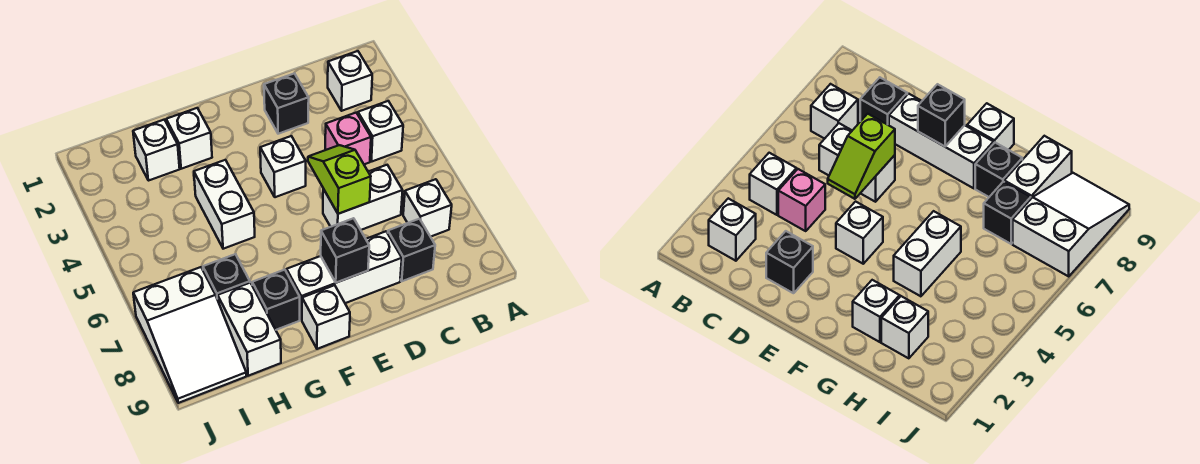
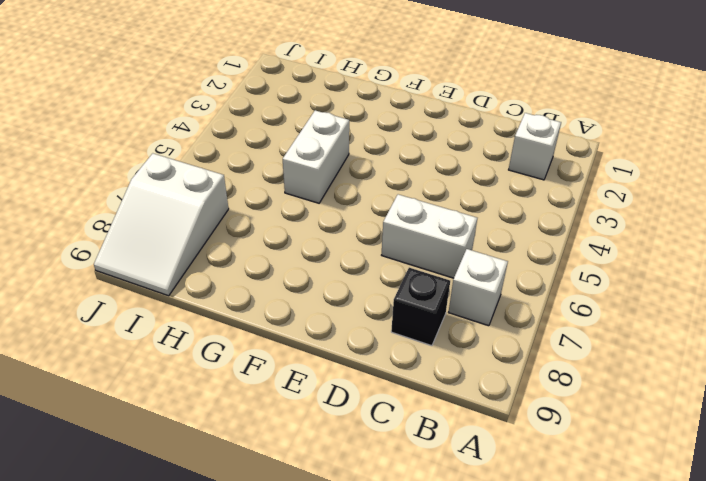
none -> white brick B4 level 1
none -> pink brick C4 level 1
none -> black brick D2 level 1

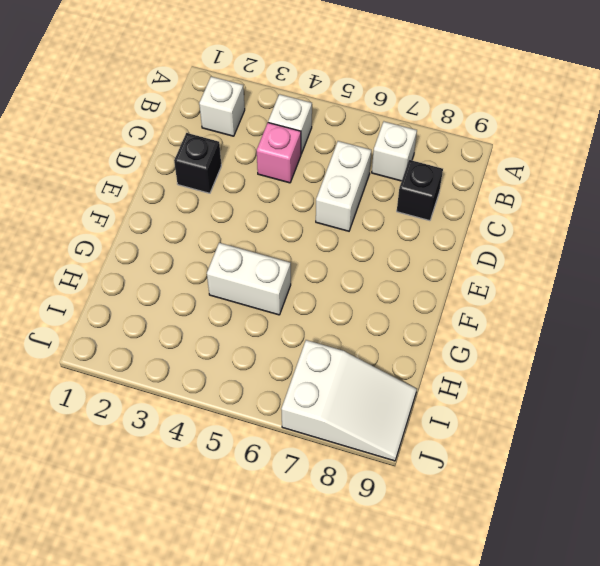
none -> white brick D8:F8 level 1
none -> white brick E4 level 1
none -> white brick F9 level 1

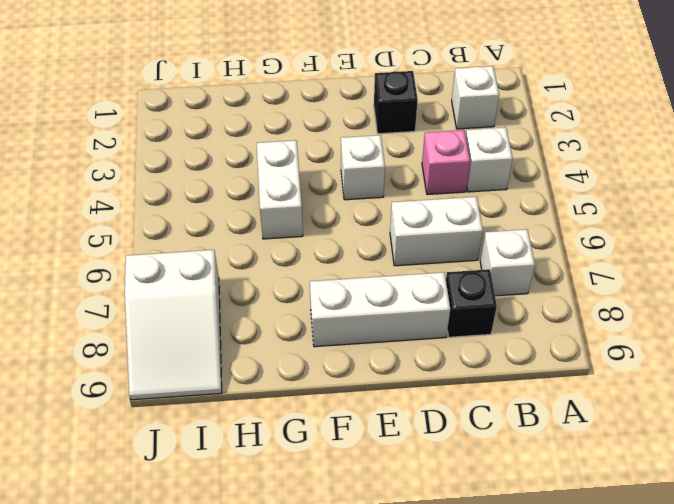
none -> white brick F9 level 1
none -> white brick G2 level 1
none -> black brick G8 level 1

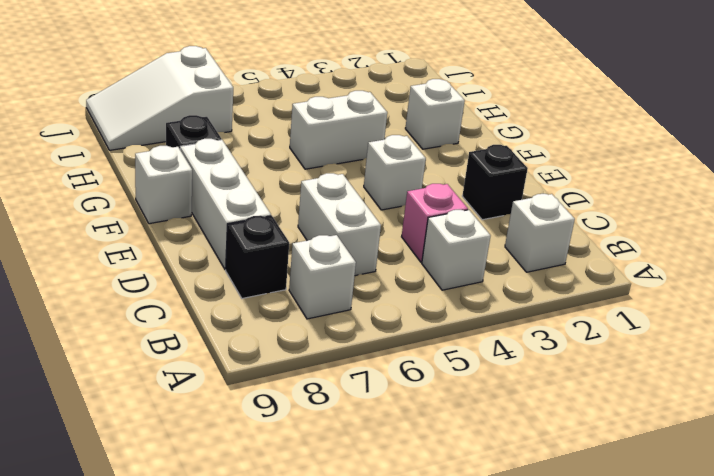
none -> white brick H2 level 1
none -> black brick H7 level 1
none -> white brick H8:H9 level 1

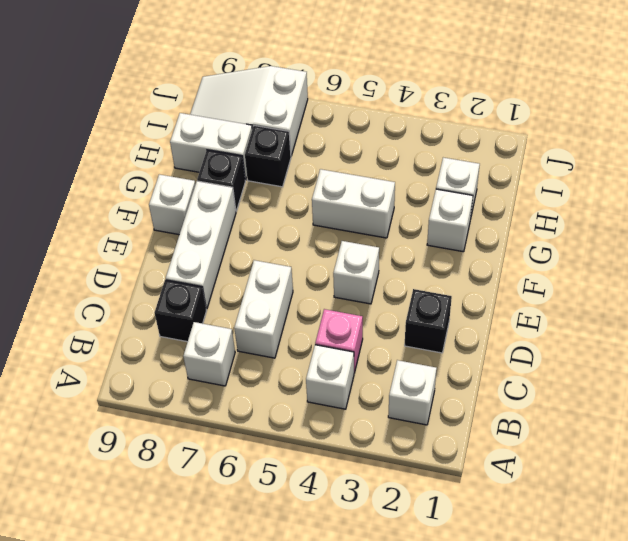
none -> lime slope D5:D6 level 2 top 6
none -> black brick E8 level 2

